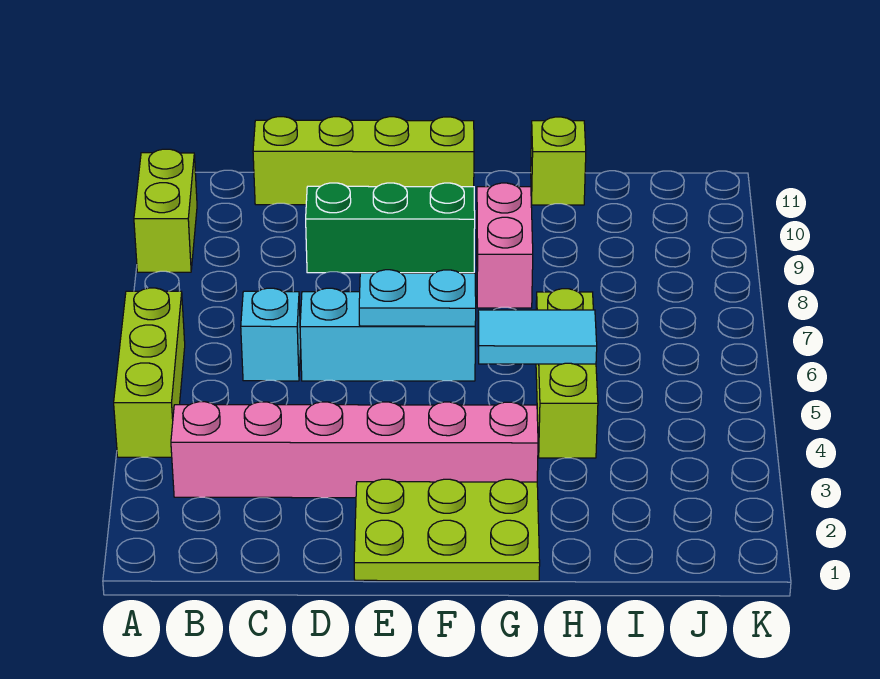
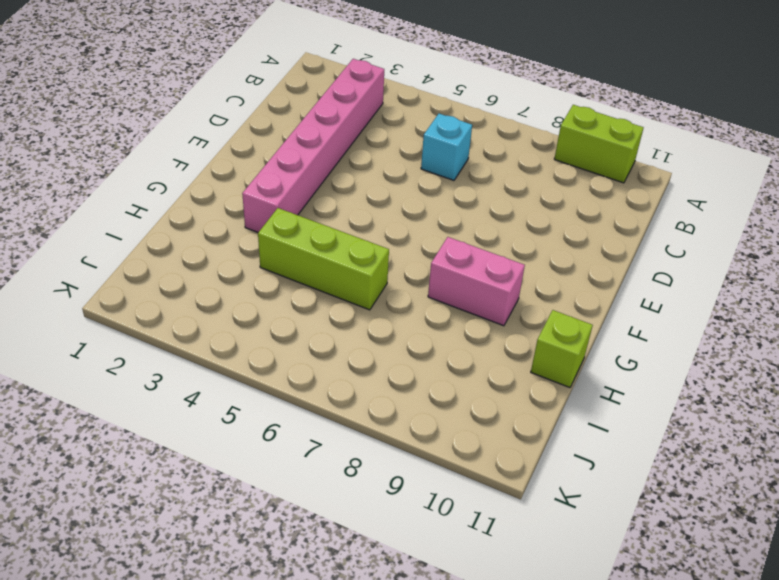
none -> lime brick A4:A6 level 1
none -> lime brick C11:F11 level 1
none -> cyan brick D6:F6 level 1

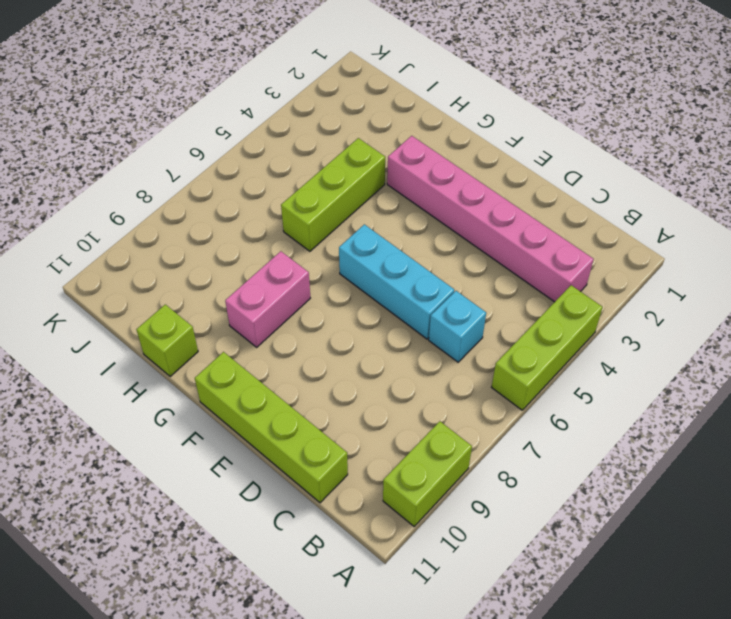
none -> green brick D9:F9 level 1
none -> lime plate E1:G2 level 1
none -> cyan plate E6:F6 level 2

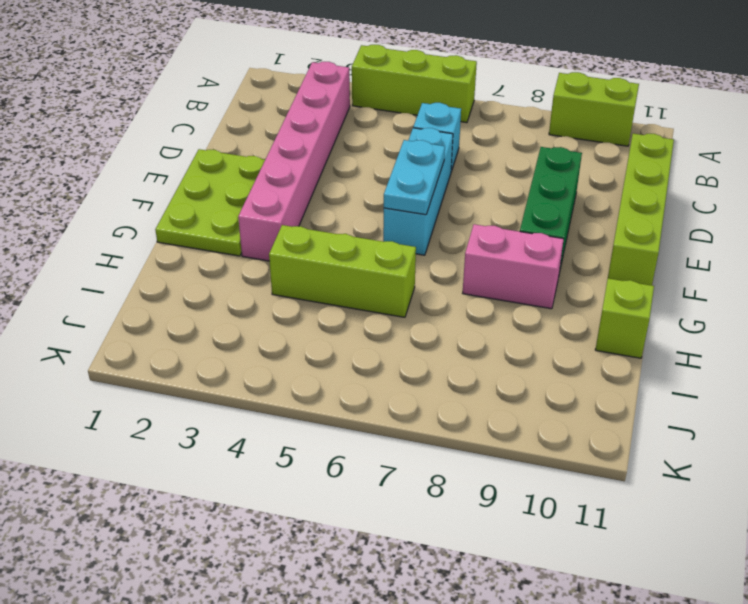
none -> cyan tile G5:H5 level 2

